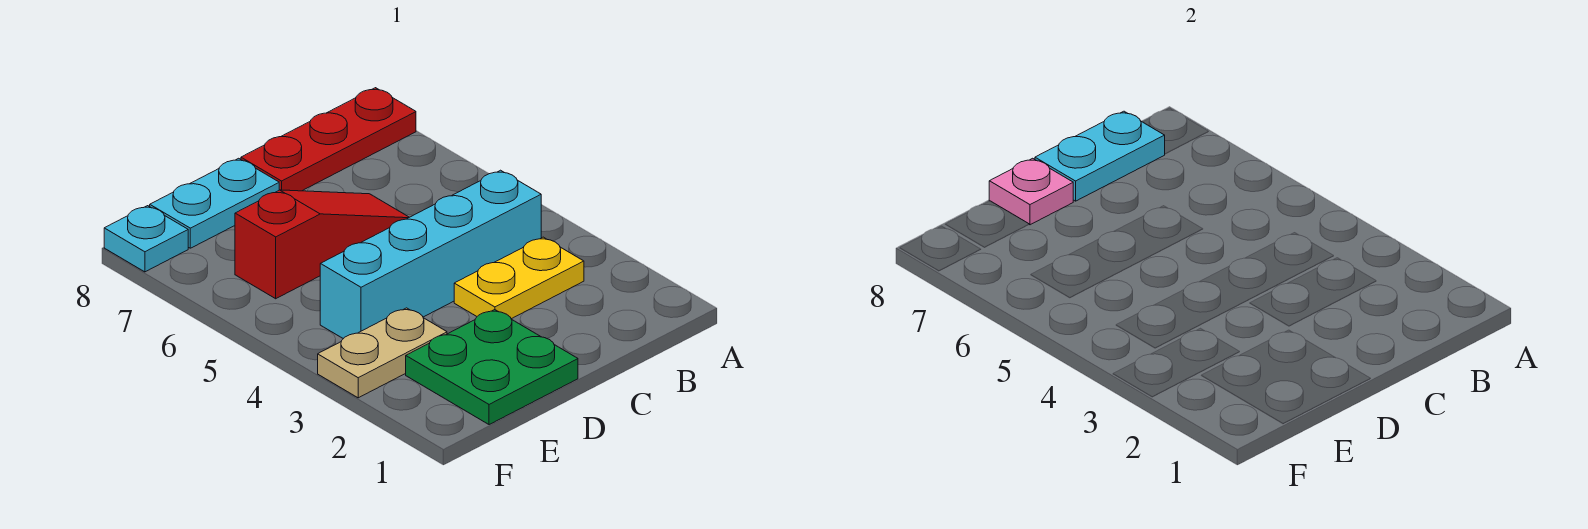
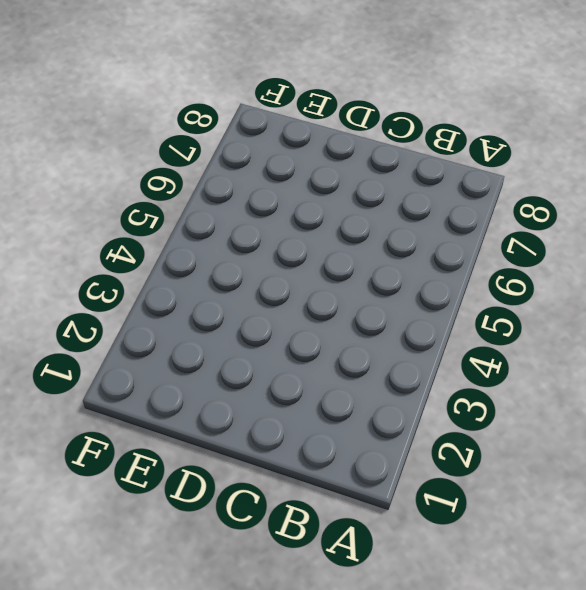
none -> red plate A8:C8 level 1
none -> yellow plate B3:C3 level 1

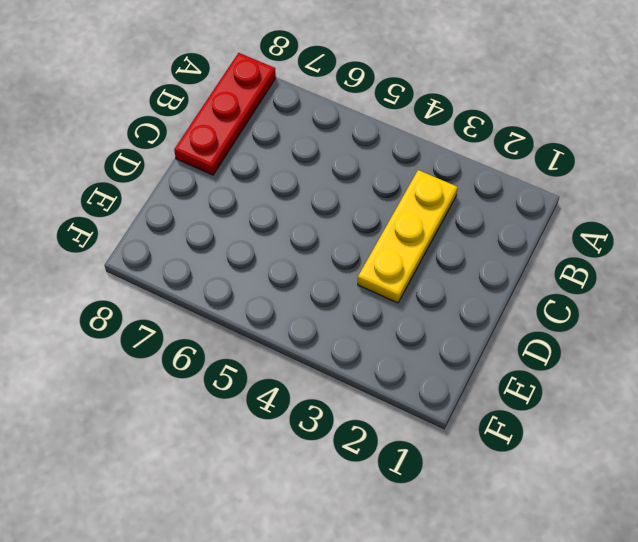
yellow plate B3:D3 level 1 -> yellow plate B3:C3 level 1
none -> cyan brick B4:E4 level 1
none -> red slope C6:E6 level 1 top E

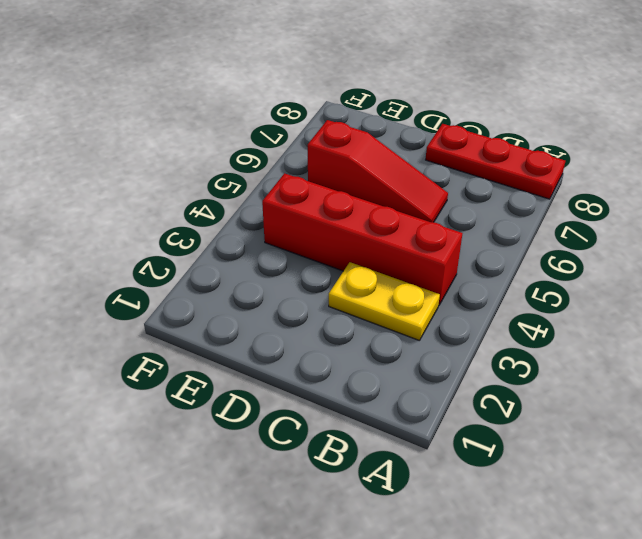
red brick B4:E4 level 1 -> cyan brick B4:E4 level 1
none -> green plate D1:E2 level 1
none -> cyan plate D8:E8 level 1

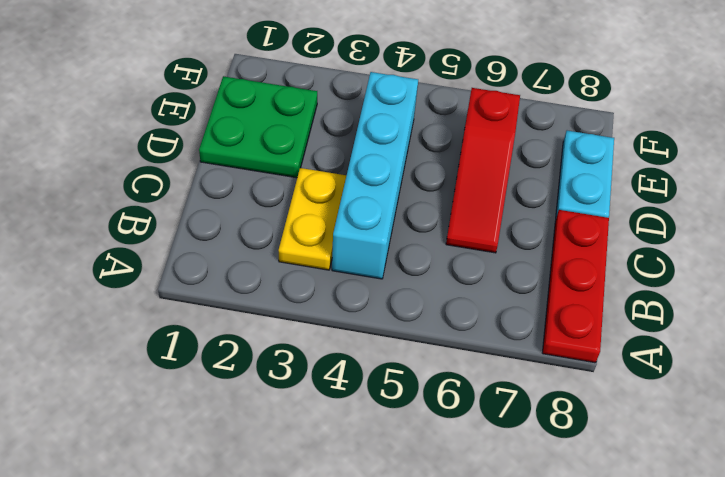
none -> tan plate E3:F3 level 1
none -> cyan plate F8 level 1

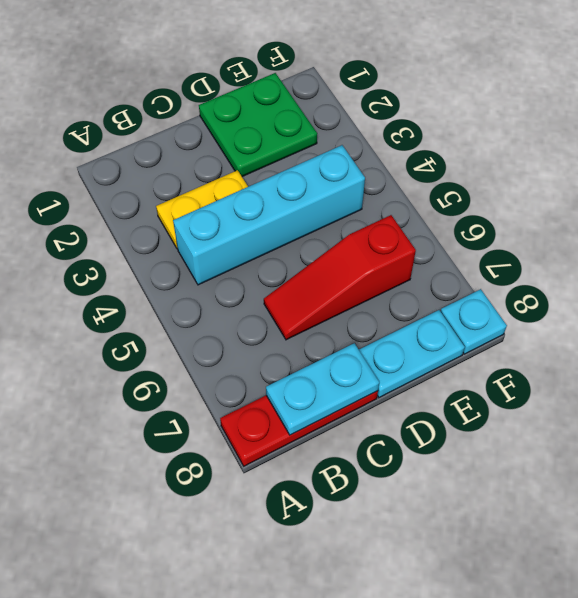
none -> tan plate E3:F3 level 1
none -> pink plate D8 level 2

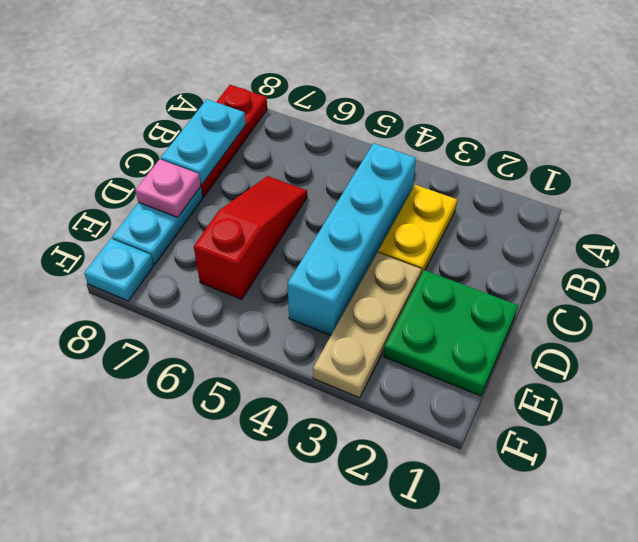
tan plate D3:F3 level 1 -> tan plate E3:F3 level 1

